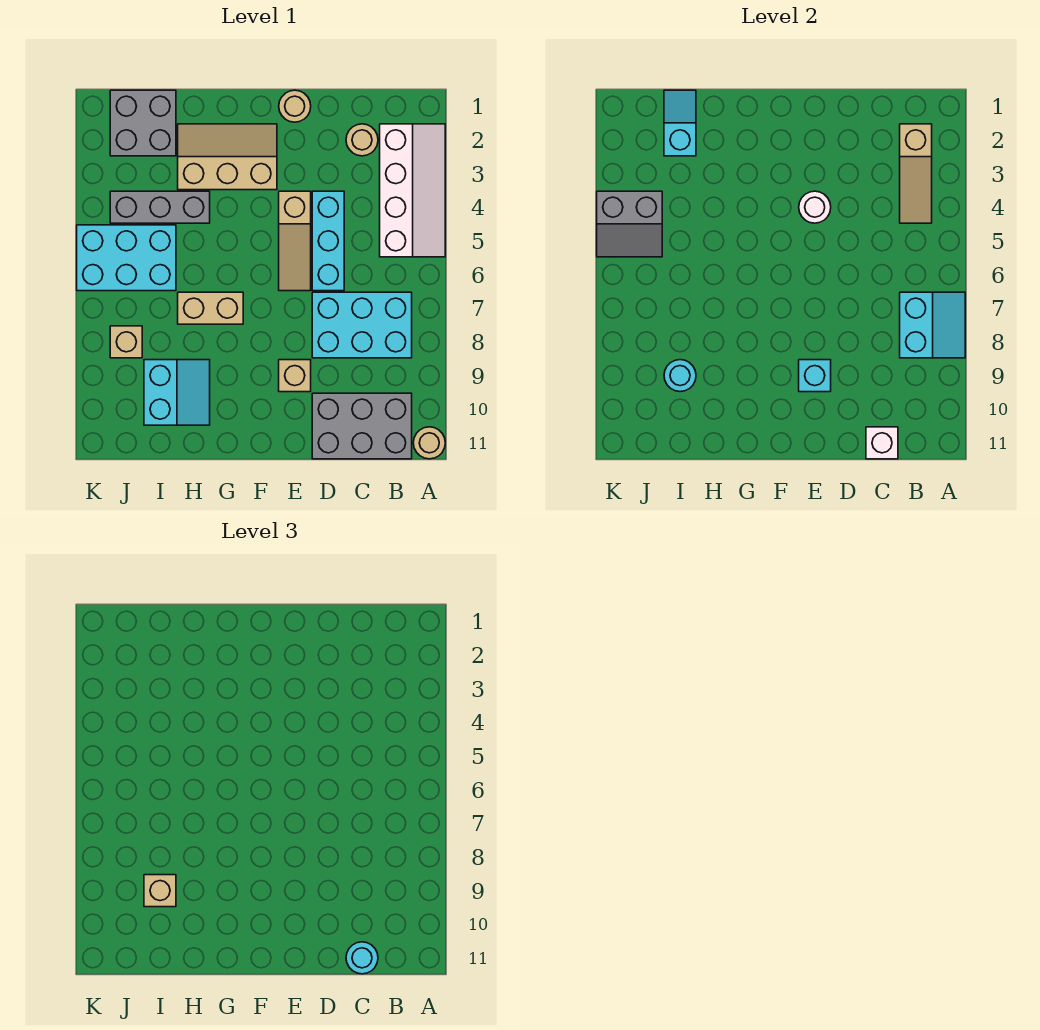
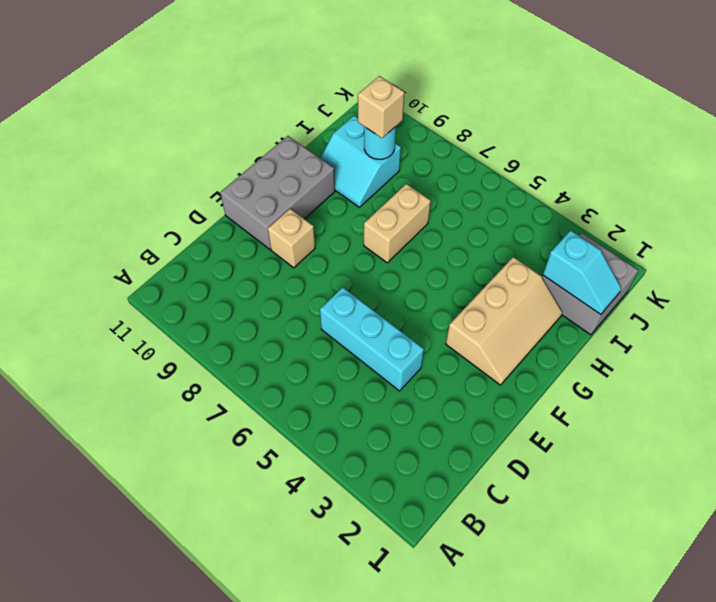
grey brick E10:G11 level 1 -> grey brick B10:D11 level 1
none -> white slope A2:B5 level 1 top B
none -> tan round brick A11 level 1
none -> cyan brick B7:D8 level 1

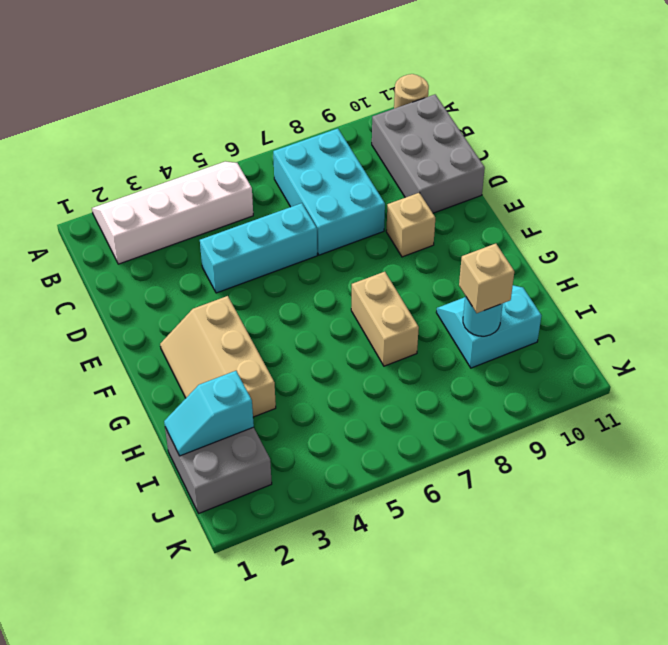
none -> tan round brick C2 level 1
none -> tan round brick E1 level 1
none -> tan slope E4:E6 level 1 top 4

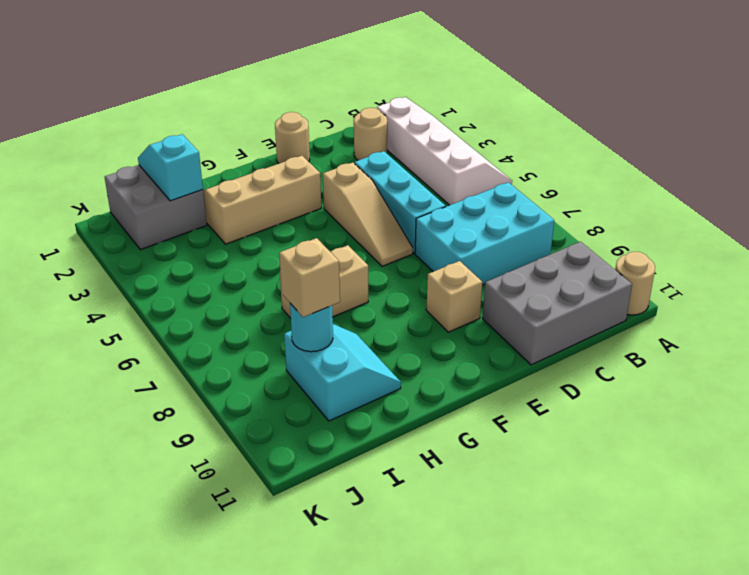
none -> grey brick H4:J4 level 1
none -> cyan brick I5:K6 level 1
none -> tan brick J8 level 1

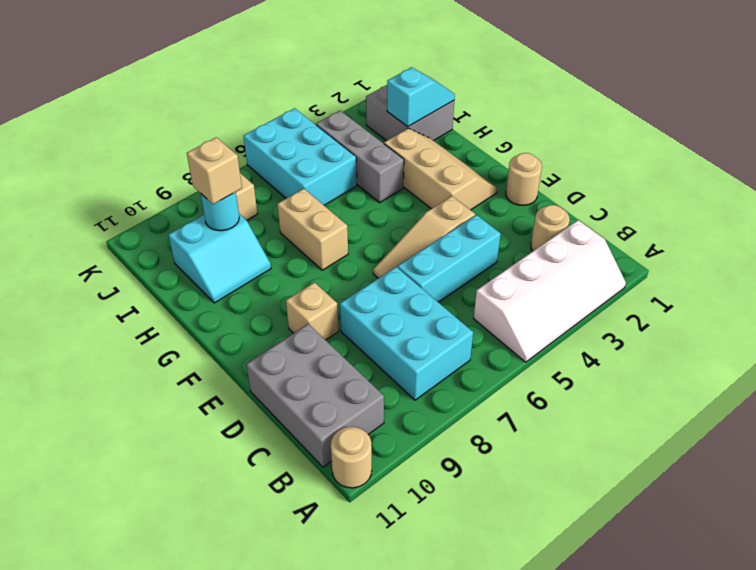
none -> cyan slope A7:B8 level 2 top B
none -> tan slope B2:B4 level 2 top 2
none -> white brick C11 level 2

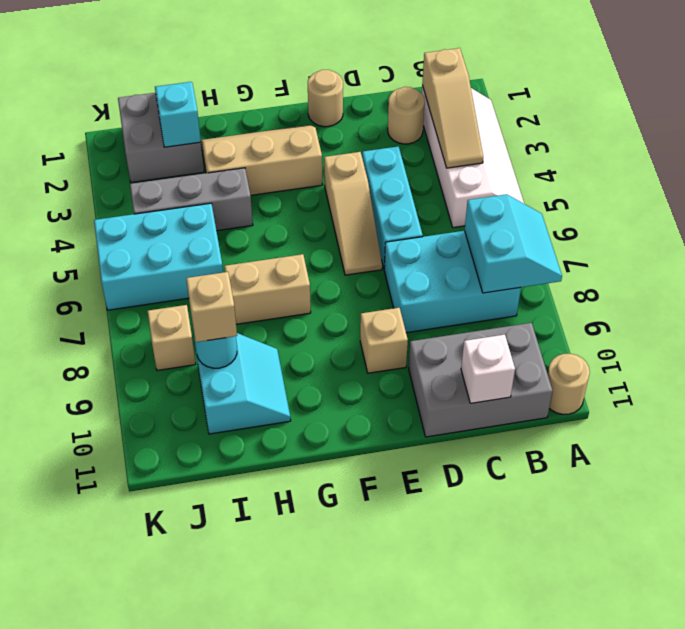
none -> white round brick E4 level 2
none -> cyan brick E9 level 2
none -> grey slope J4:K5 level 2 top 4

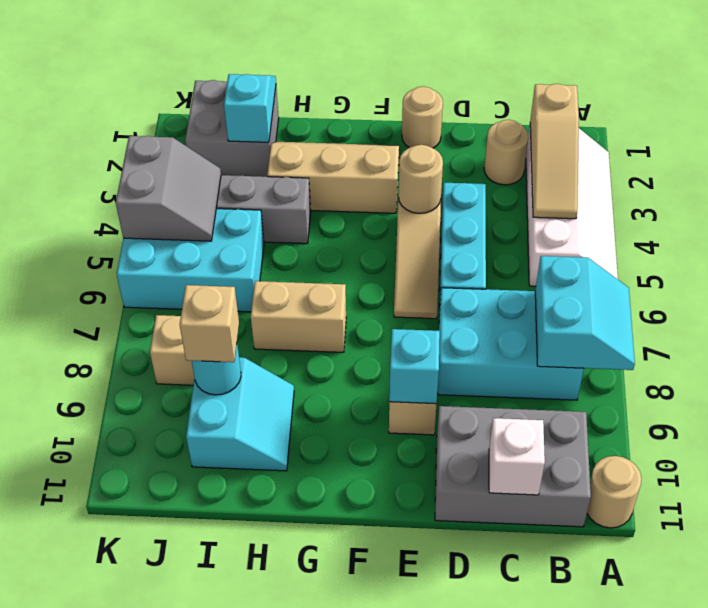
tan round brick E4 level 2 -> white round brick E4 level 2
grey slope J4:K5 level 2 top K -> grey slope J4:K5 level 2 top 4
none -> cyan round brick C11 level 3

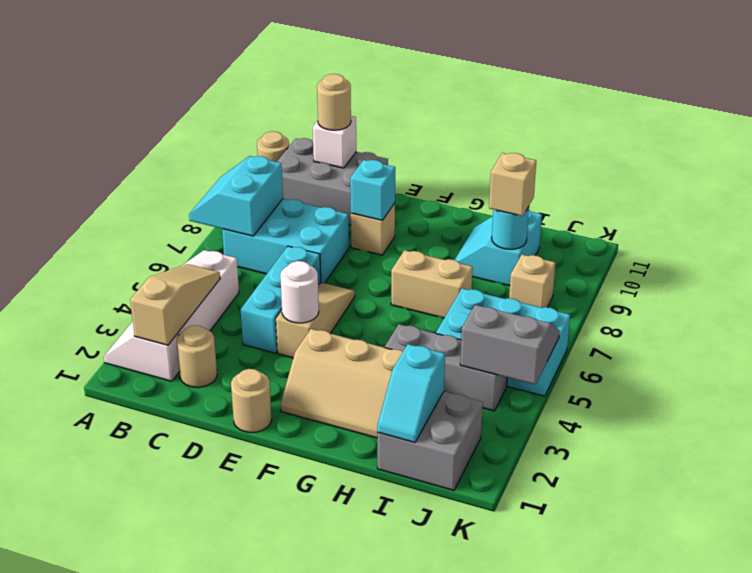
tan round brick C11 level 3 -> cyan round brick C11 level 3

